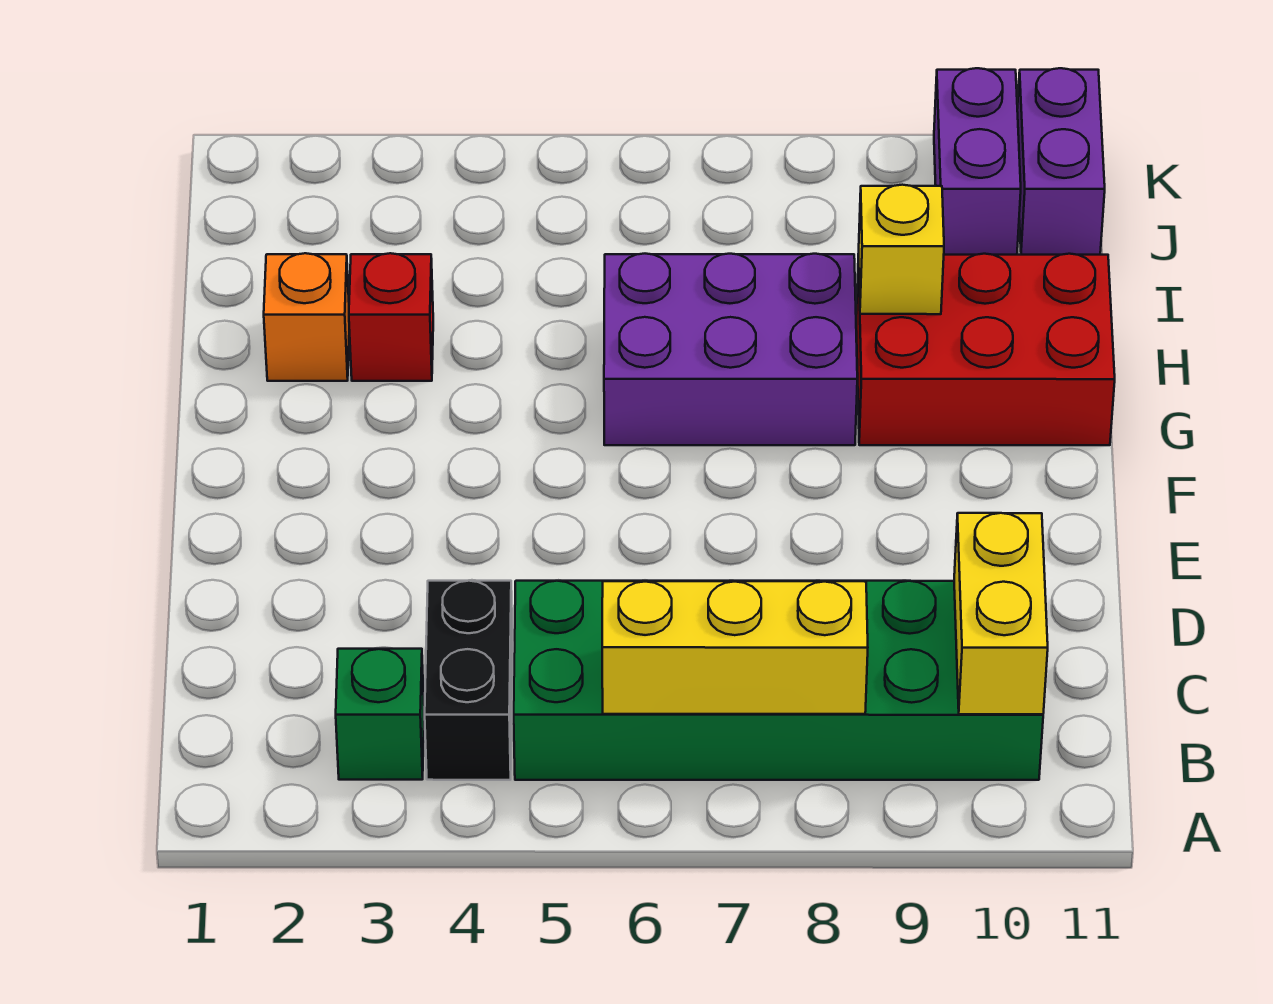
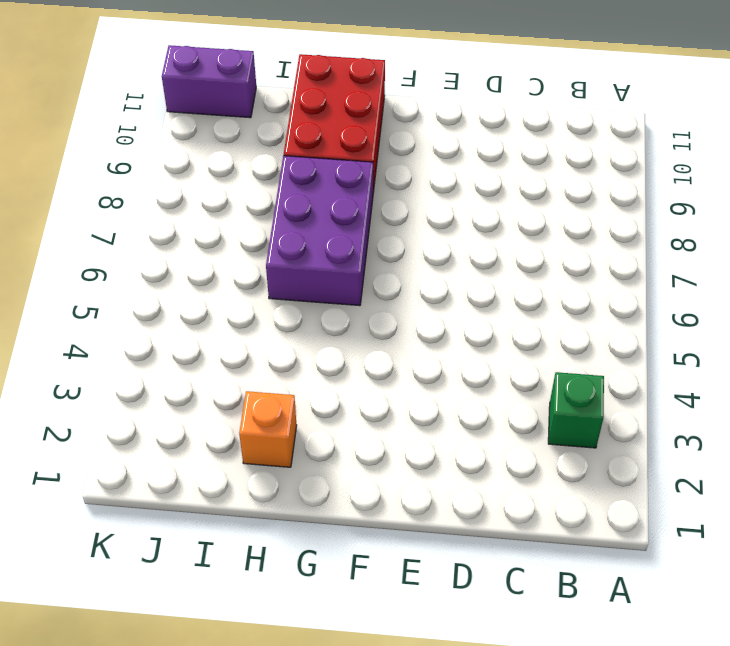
none -> black brick B4:C4 level 1
none -> green brick B5:C10 level 1
none -> red brick H3 level 1

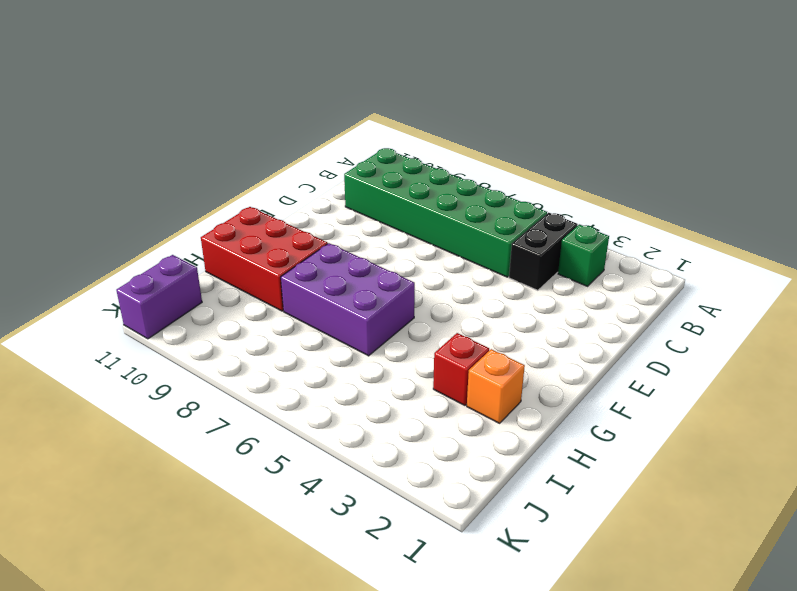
none -> purple brick J10:K10 level 1
none -> yellow brick B6:B8 level 2
none -> yellow brick B10:C10 level 2

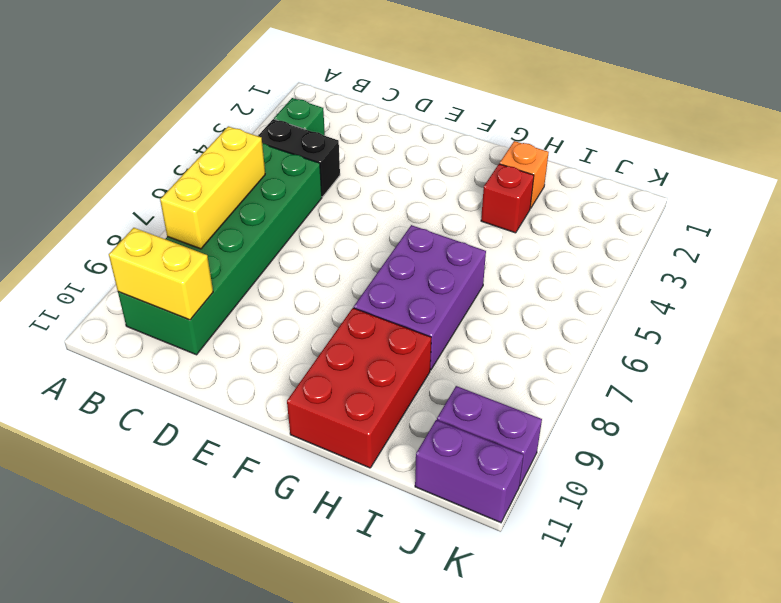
none -> yellow brick H9 level 2

